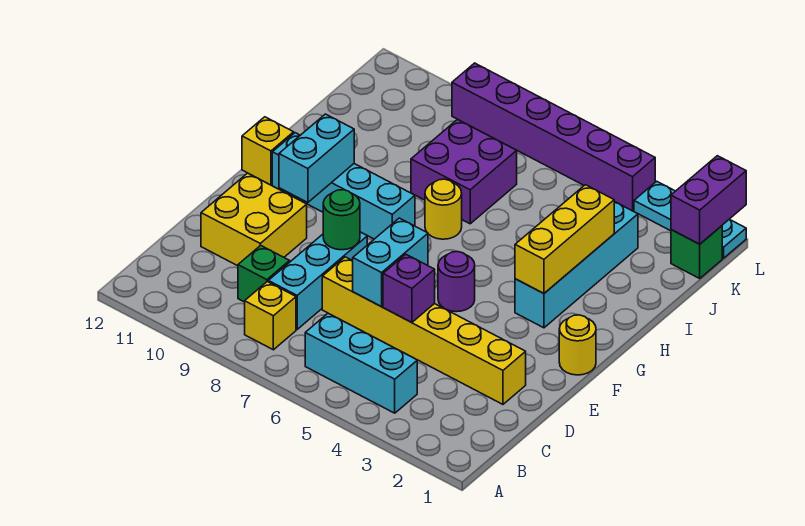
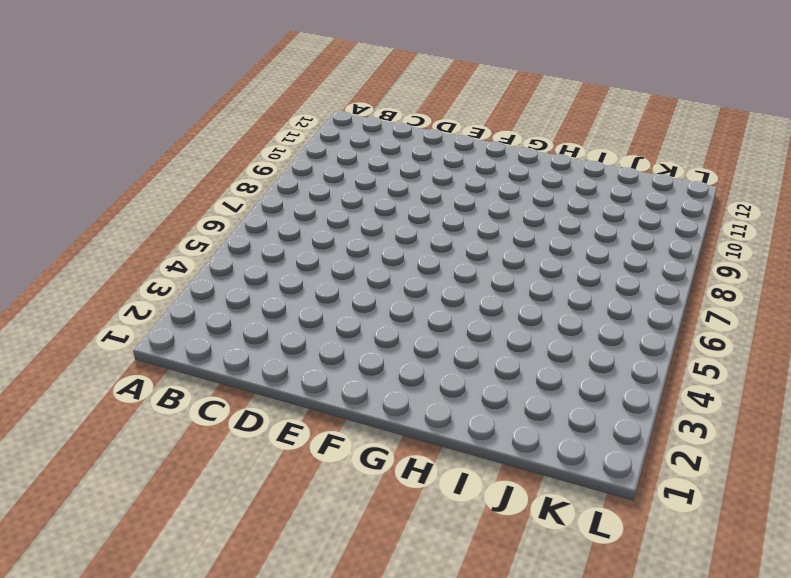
none -> cyan brick B4:B6 level 1
none -> yellow brick B8 level 1
none -> cyan brick C8:E8 level 1

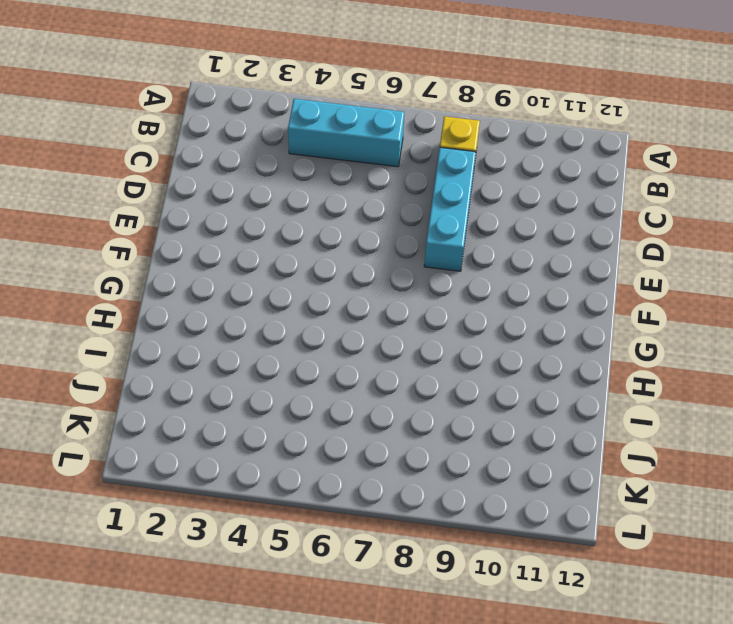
none -> green brick C9 level 1
none -> yellow brick D2:D7 level 1
none -> yellow brick D10:E11 level 1

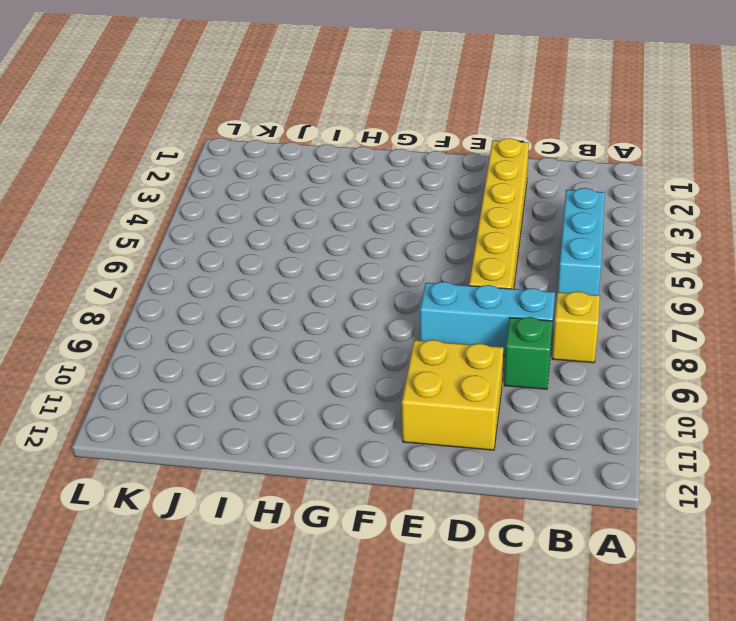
none -> yellow round brick F1 level 1
none -> purple round brick F5 level 1
none -> cyan brick G3:J3 level 1

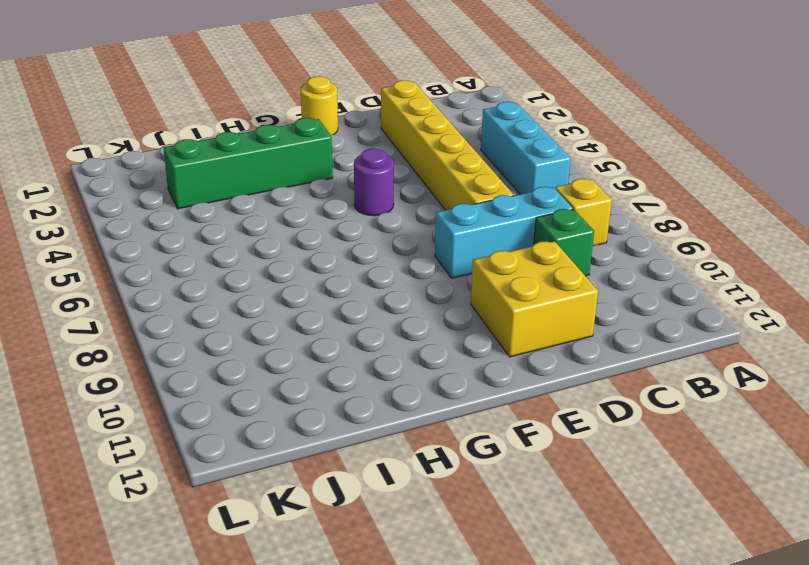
green brick G3:J3 level 1 -> cyan brick G3:J3 level 1
none -> cyan brick G8:G11 level 1
none -> yellow brick G12 level 1
none -> yellow round brick H7 level 1

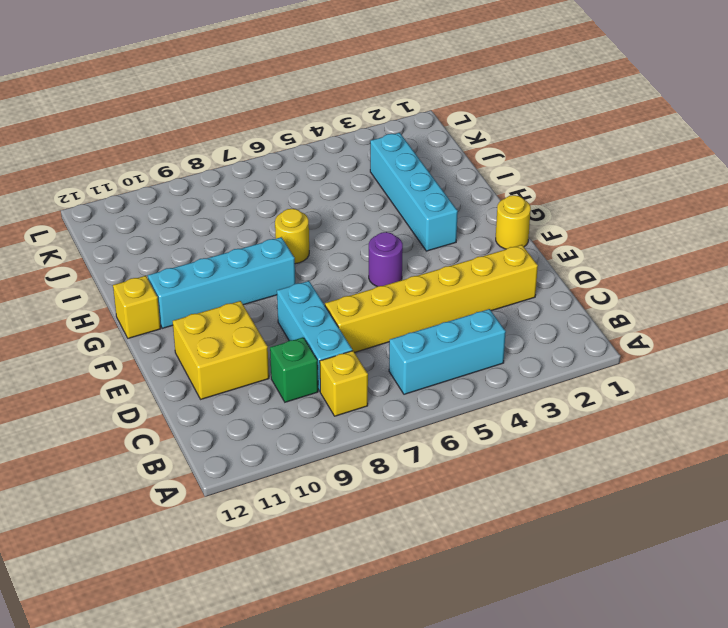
none -> purple brick I7:J8 level 1
none -> green brick K1 level 1
none -> cyan plate L1:L3 level 1

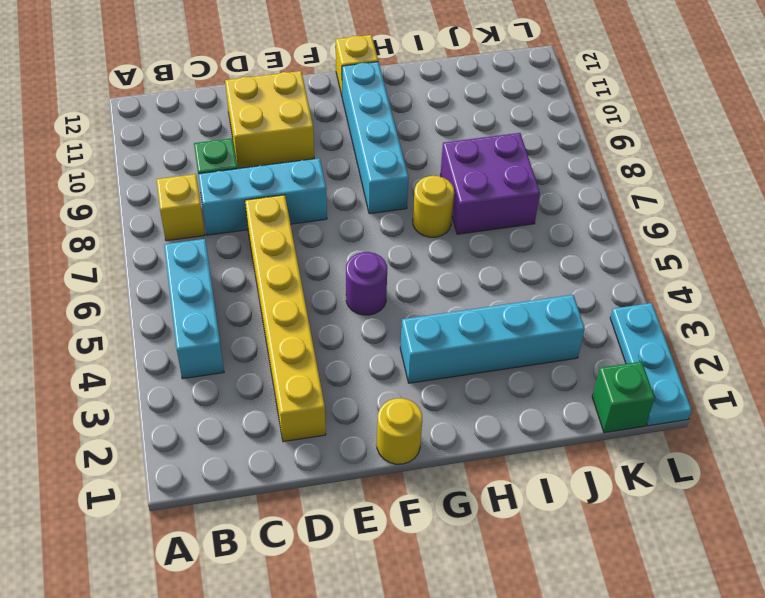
none -> purple brick L4:L9 level 1
none -> purple brick D5 level 2
none -> cyan brick D6:E6 level 2

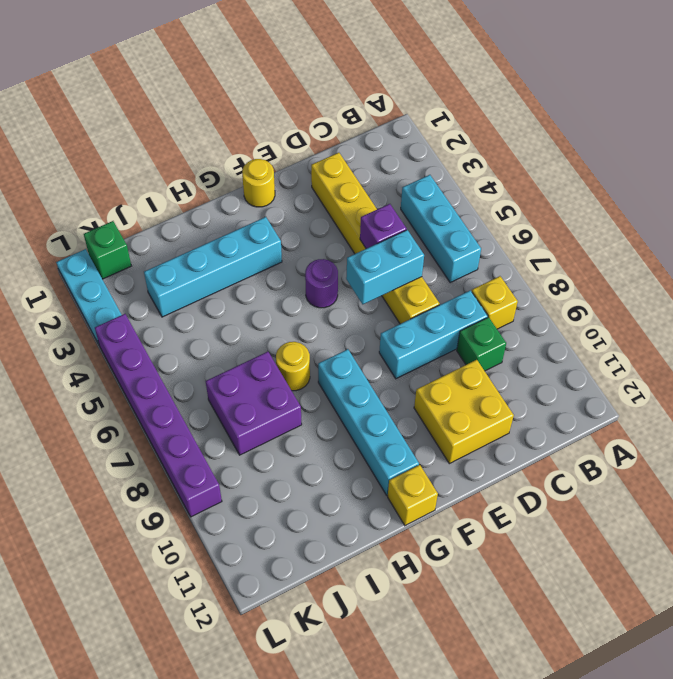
none -> green round brick E8 level 2
none -> cyan brick F10:G10 level 2
none -> yellow brick G3:I3 level 2

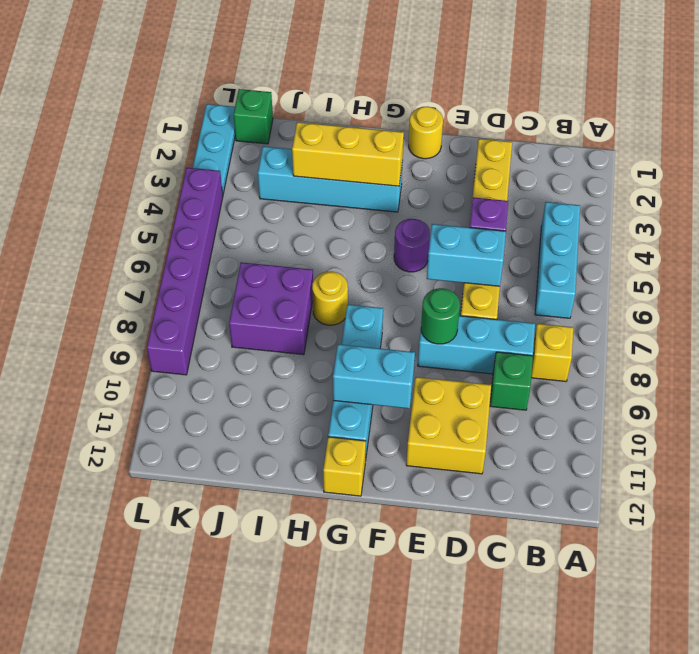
none -> purple brick K1:L1 level 2

